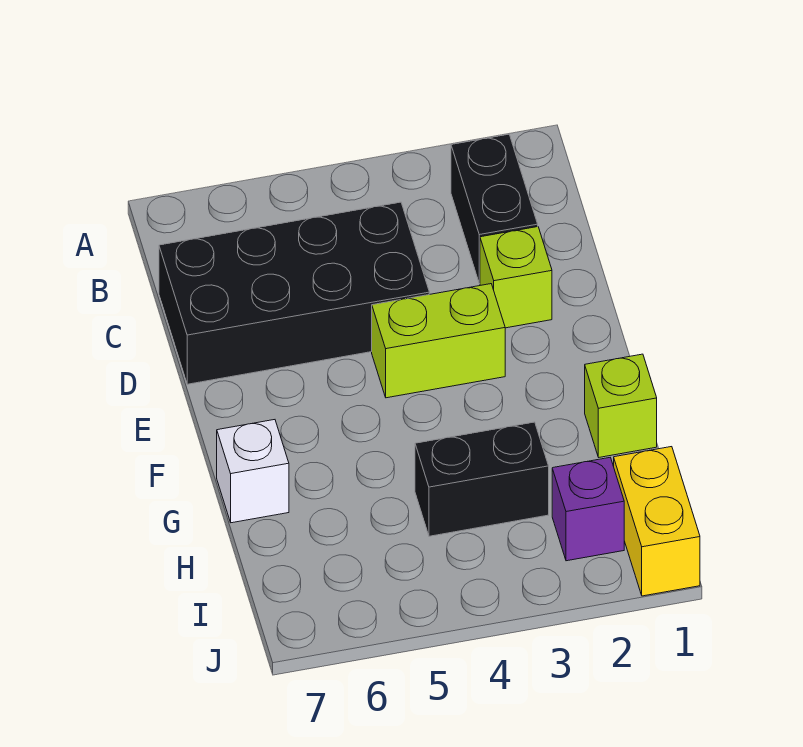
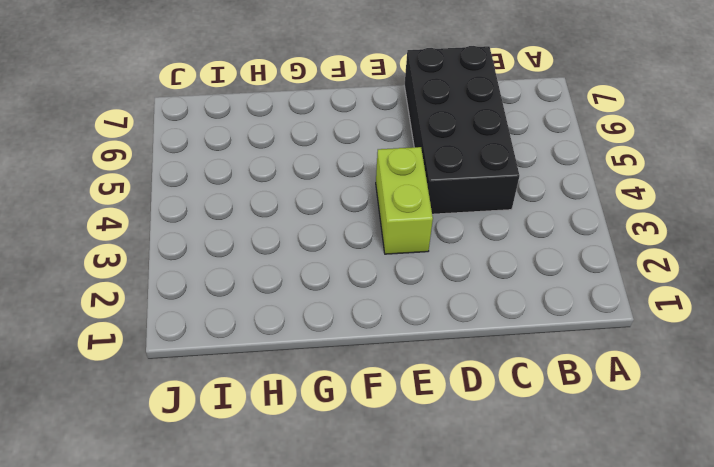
none -> black brick B2:C2 level 1
none -> lime brick D2 level 1

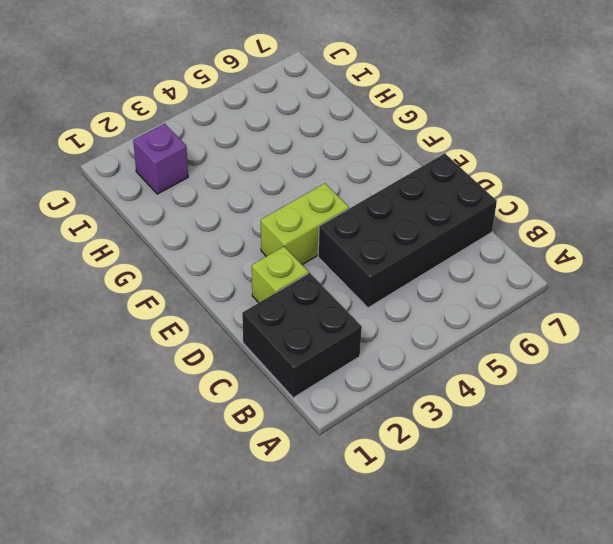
black brick B1:C2 level 1 -> black brick B2:C2 level 1
none -> lime brick G1 level 1
none -> white brick G7 level 1

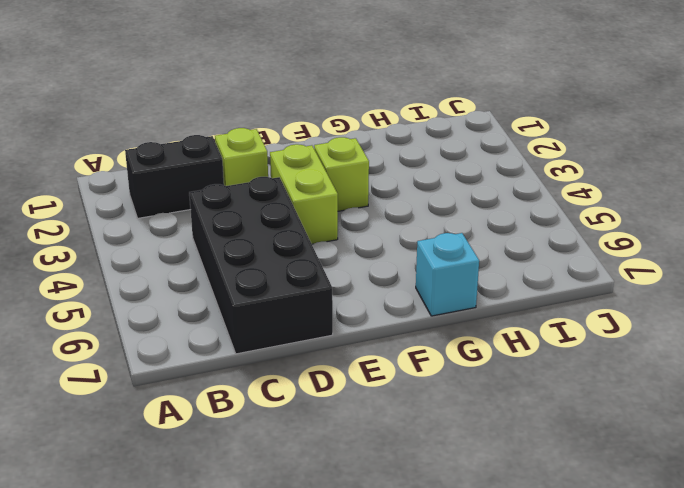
lime brick F3 level 1 -> lime brick G1 level 1
cyan brick G7 level 1 -> white brick G7 level 1
none -> black brick H3:H4 level 1
none -> yellow brick I1:J1 level 1

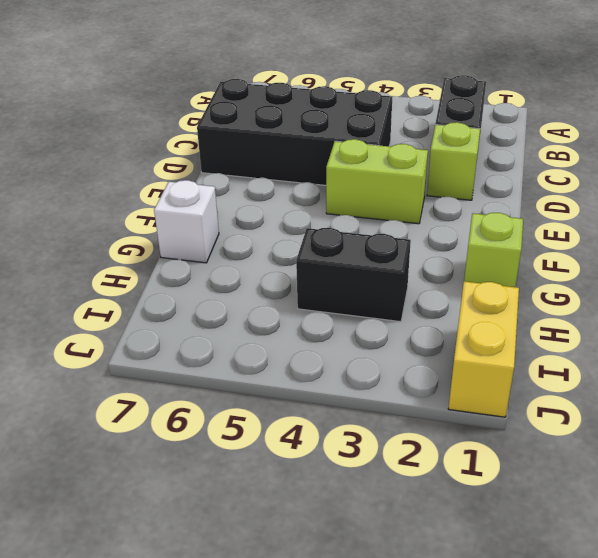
none -> purple brick I2 level 1

